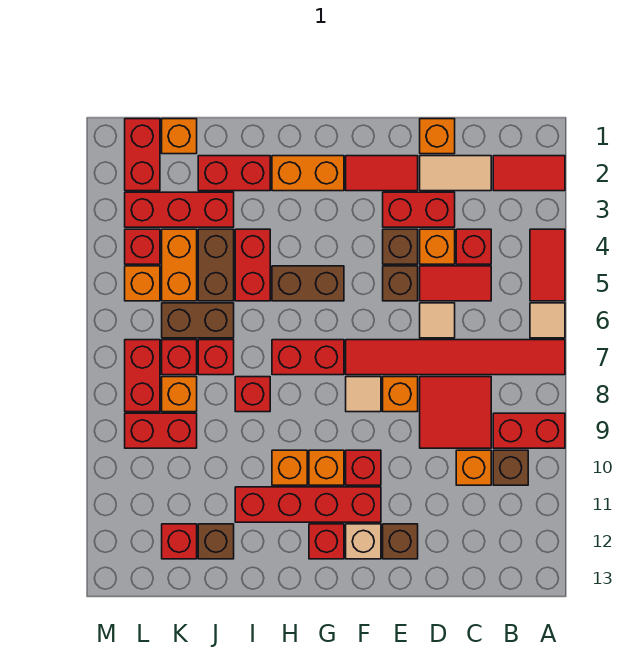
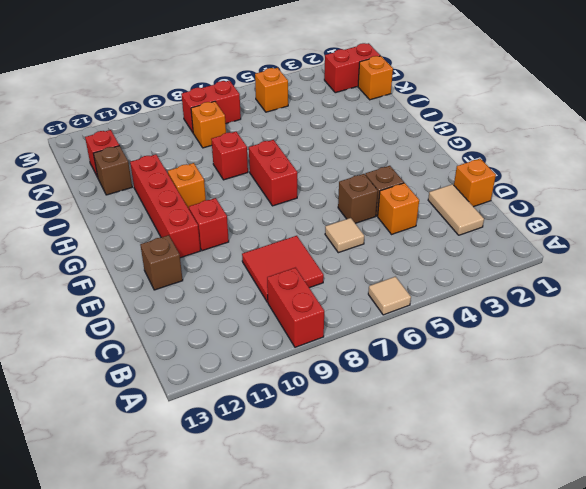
none -> red tile A2:B2 level 1
none -> red tile A4:A5 level 1
none -> red tile A7:F7 level 1
none -> brown brick B10 level 1

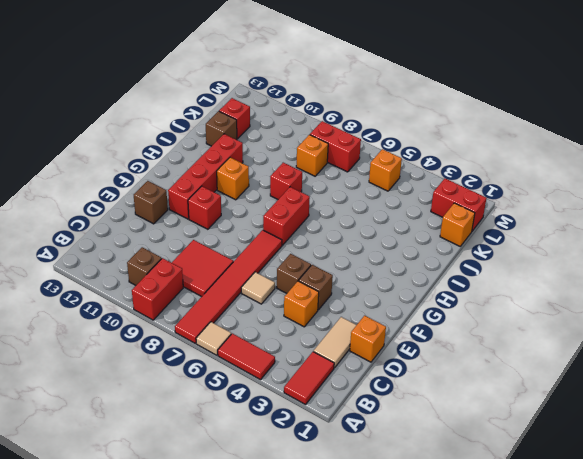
none -> red brick C4 level 1
none -> red tile C5:D5 level 1
none -> orange brick C10 level 1
none -> red brick D3:E3 level 1

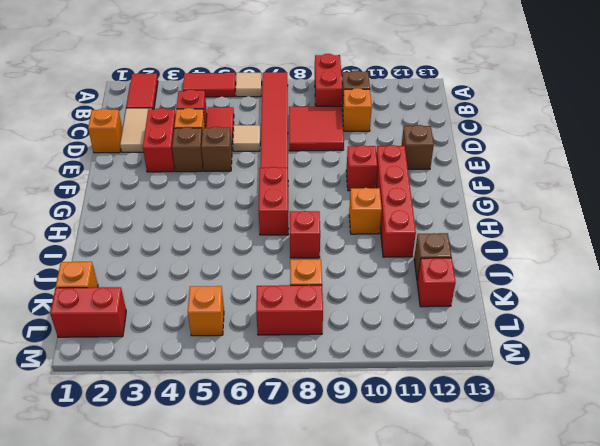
none -> red tile E2:F2 level 1
none -> orange brick E8 level 1
none -> tan tile F8 level 1
none -> tan brick F12 level 1

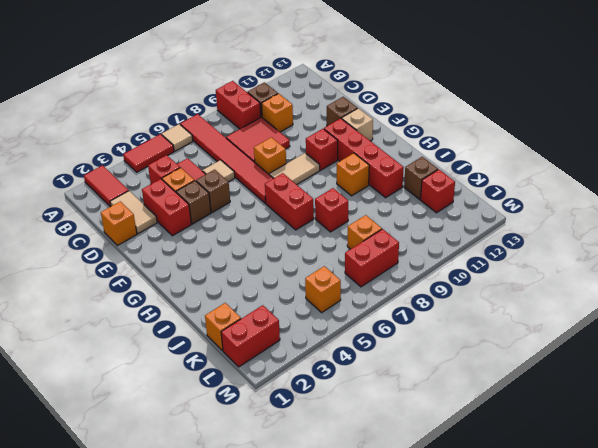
tan tile F8:F9 level 1 -> tan tile F8 level 1
none -> red tile E2:F2 level 1
none -> orange brick G2:H2 level 1
none -> brown brick G5:H5 level 1
none -> orange brick G10 level 1

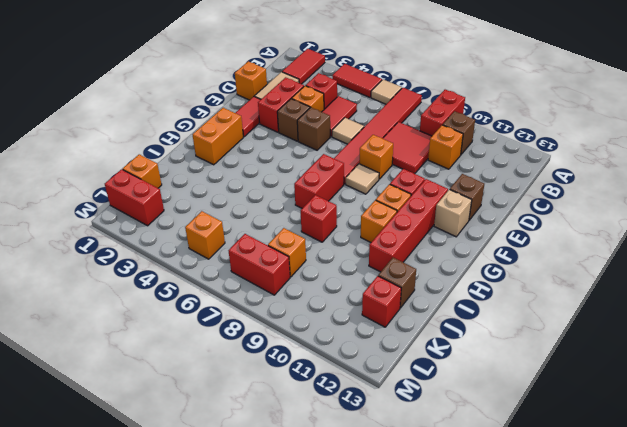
none -> brown brick G5:H5 level 1
none -> red brick G12 level 1
none -> red brick I2:J2 level 1
none -> red brick I4:I5 level 1

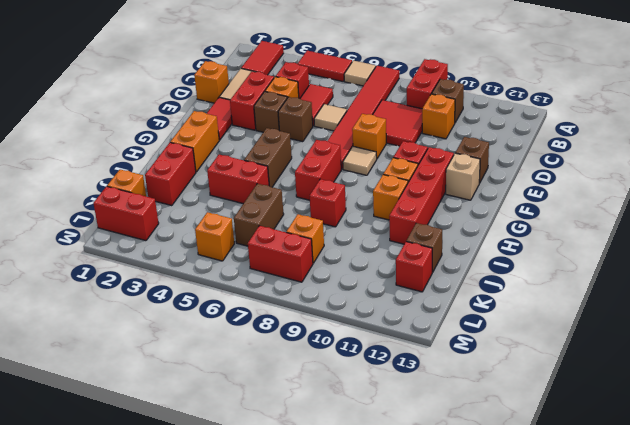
none -> red brick G12 level 1
none -> red brick J3:L3 level 1
none -> brown brick J4:J5 level 1
none -> red brick J7 level 1

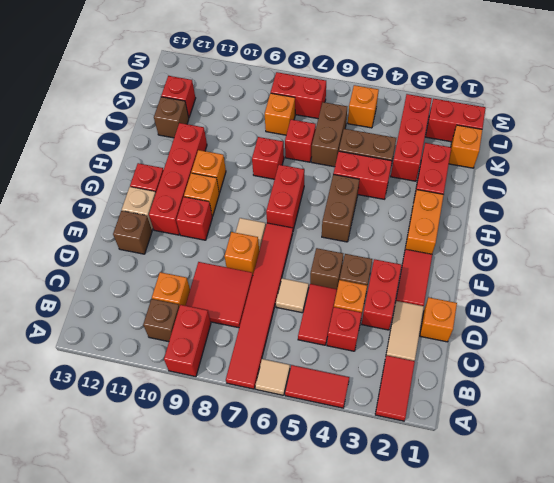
none -> orange brick K4:K5 level 1
none -> red brick K7 level 1
none -> red brick K9:L9 level 1
none -> red brick L4 level 1

